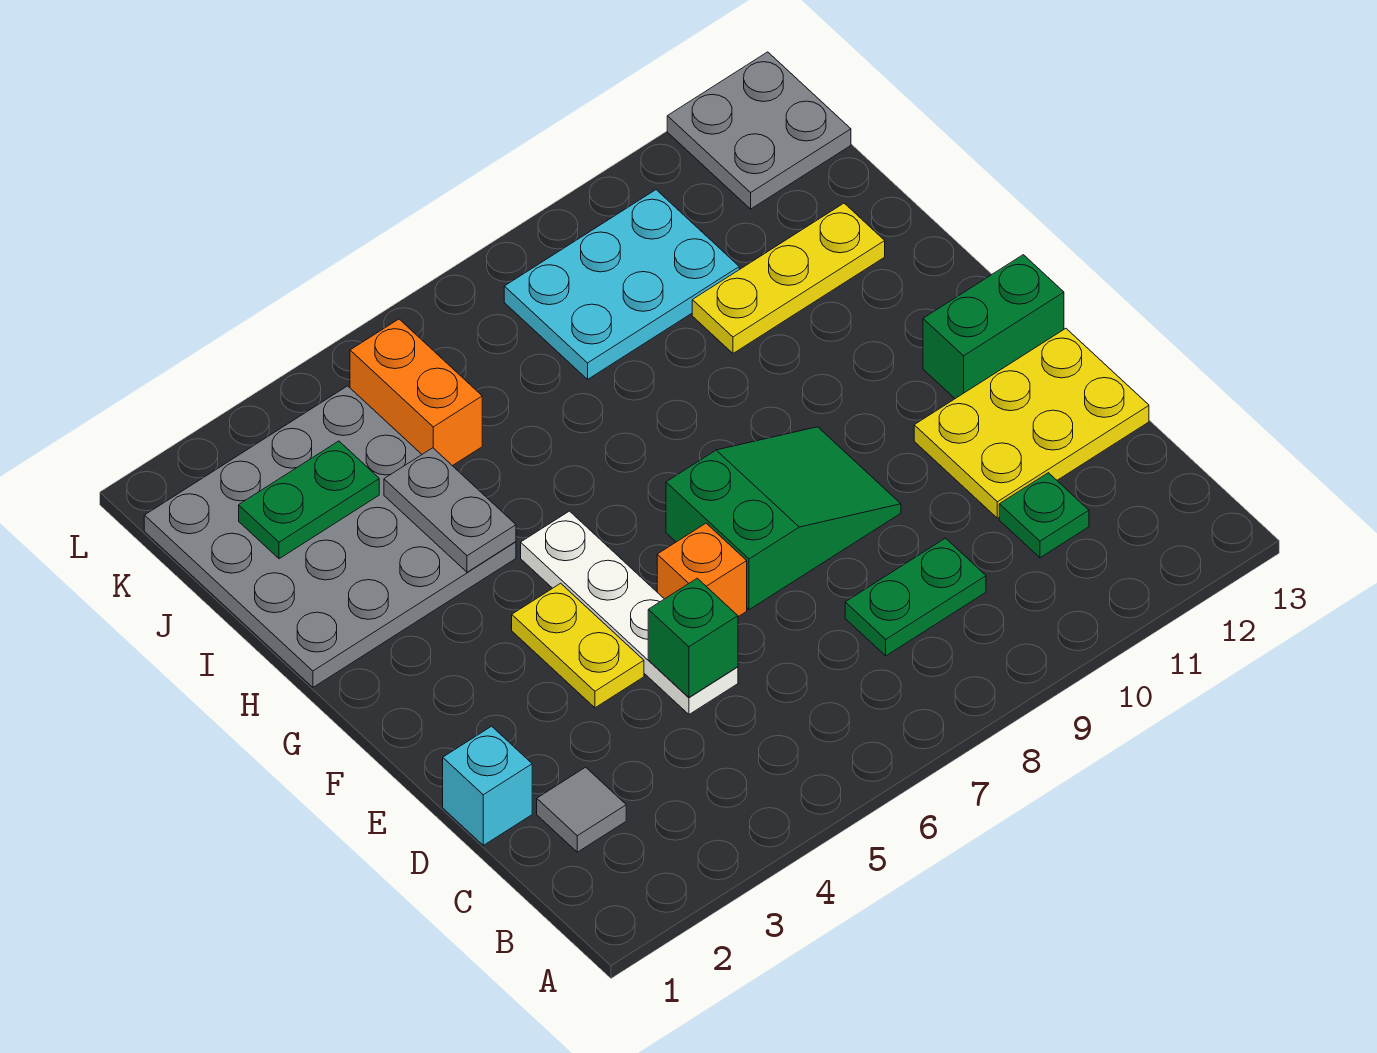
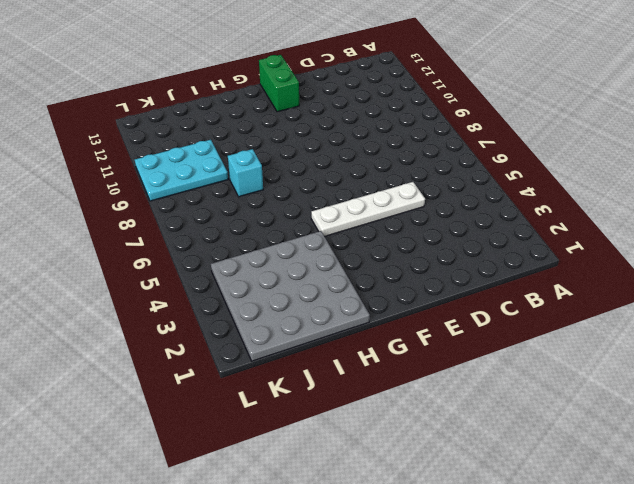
cyan brick I8 level 1 -> cyan brick D1 level 1
cyan plate J9:L10 level 1 -> cyan plate J8:K10 level 1
none -> grey tile C2 level 1
none -> green plate C8:C9 level 1
none -> green plate C11 level 1

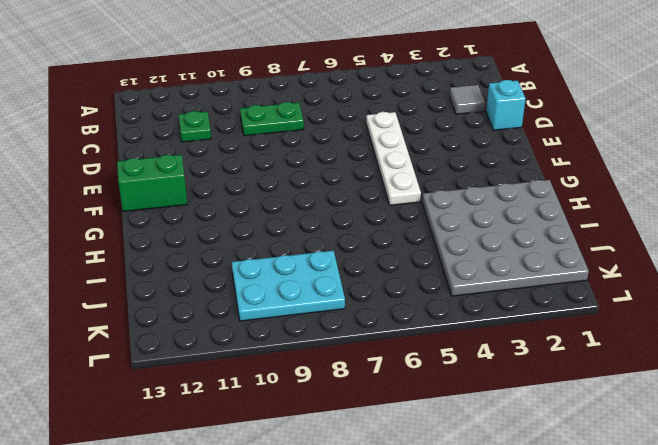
none -> yellow plate D11:E13 level 1
none -> yellow plate E4:F4 level 1
none -> orange brick E6 level 1

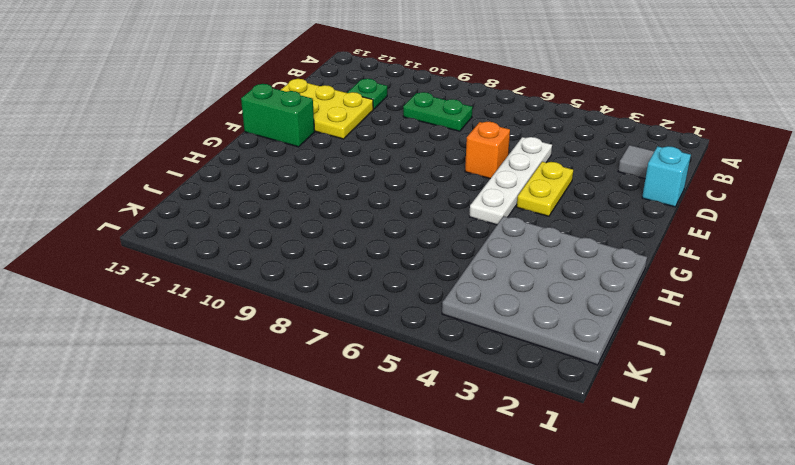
none -> green slope E7:F9 level 1 top 7
none -> yellow plate I10:I12 level 1
none -> orange brick J5:K5 level 1

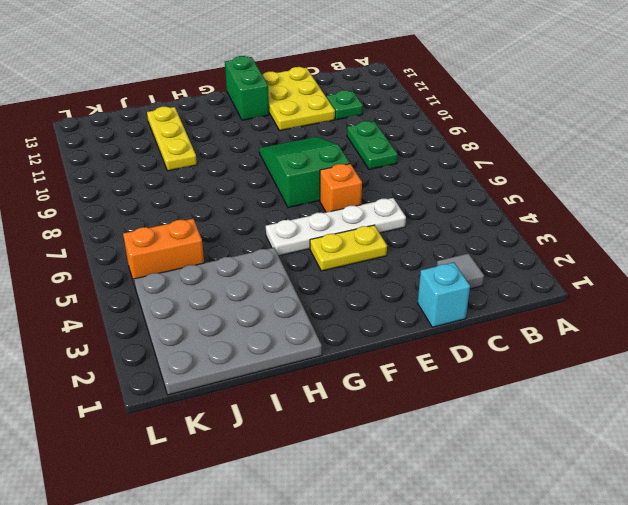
none -> cyan plate J8:K10 level 1
none -> grey plate K12:L13 level 1
none -> green brick D5 level 2

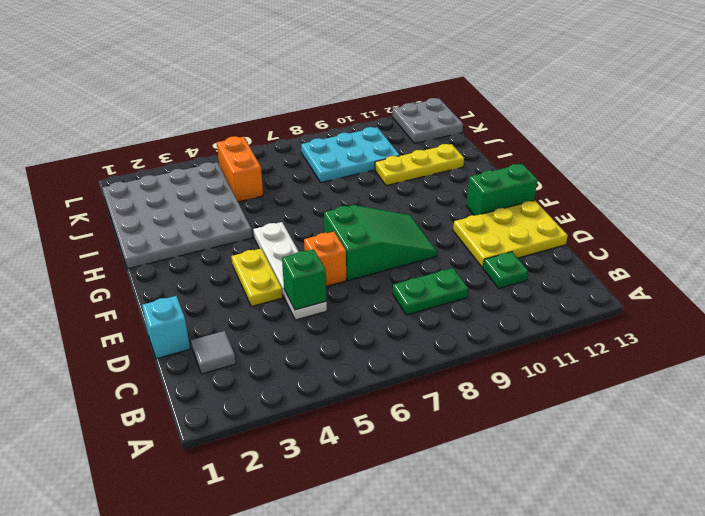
none -> grey plate H4:I4 level 2
none -> green plate J2:J3 level 2

